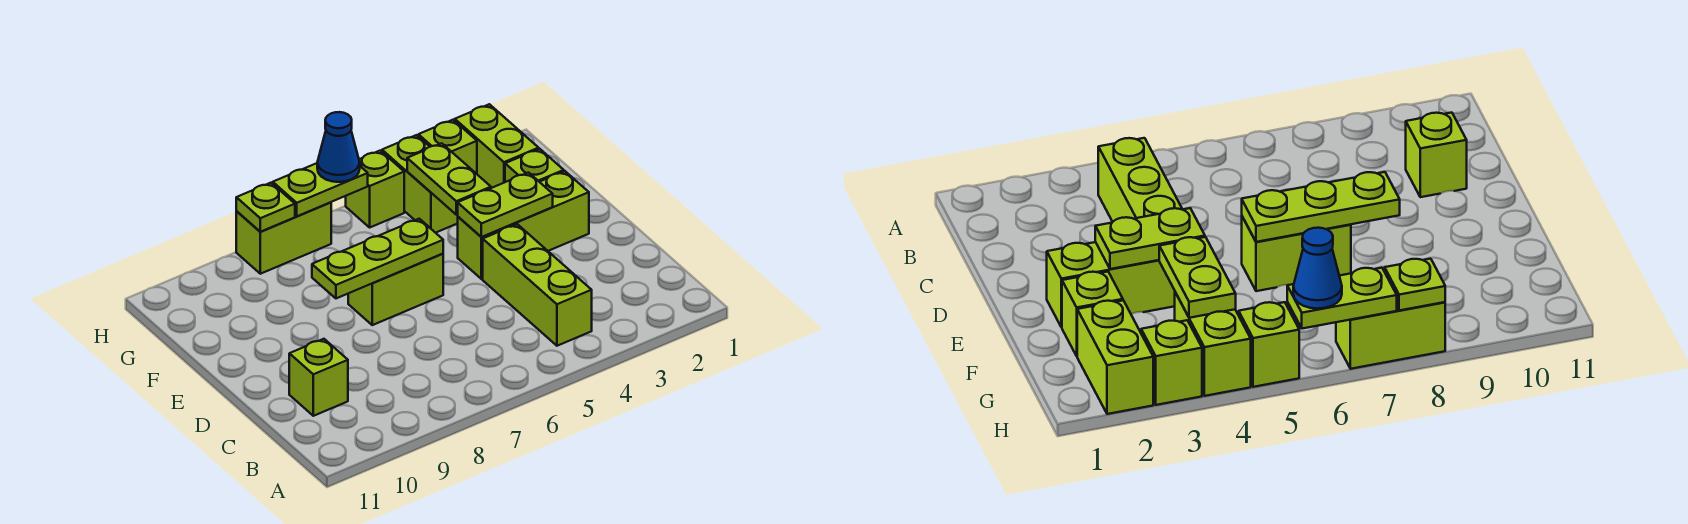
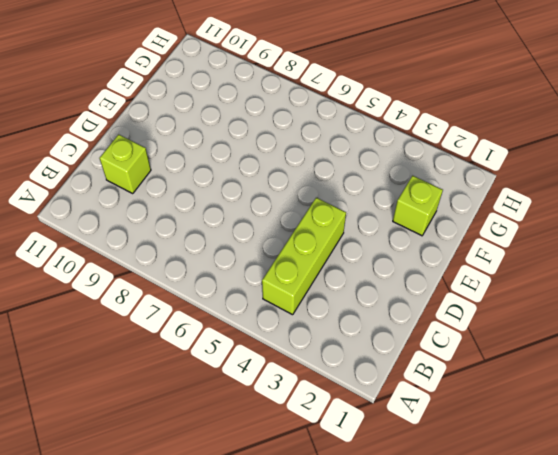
none -> lime brick E2:E4 level 1
none -> lime brick E6:E7 level 1
none -> lime brick G2:H2 level 1

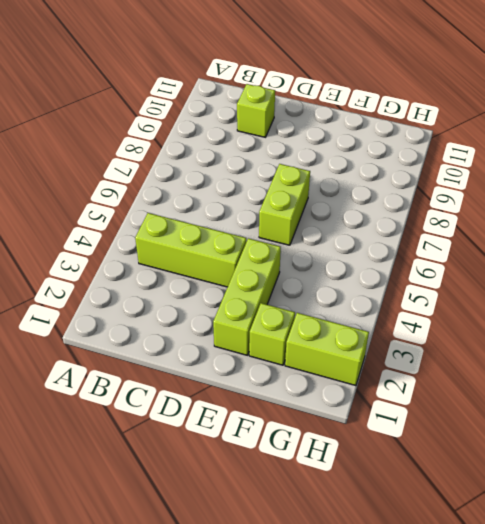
none -> lime brick G4:H4 level 1
none -> lime brick H3 level 1
none -> lime brick H5 level 1

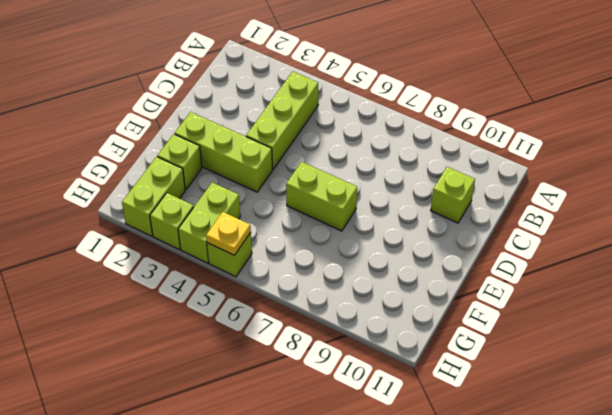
yellow plate H5 level 2 -> none
none -> lime brick H7:H8 level 1
none -> lime plate E3:E4 level 2
none -> lime plate E6:E8 level 2

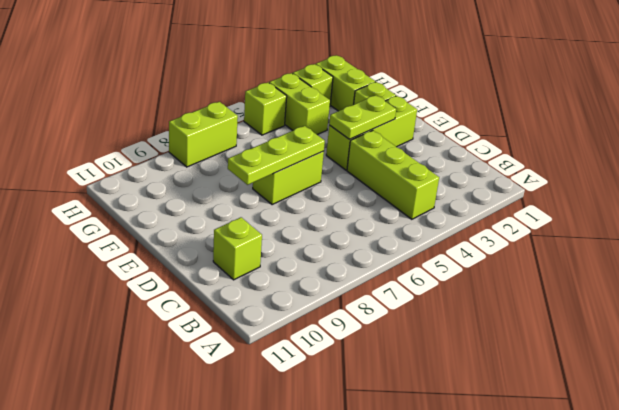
none -> lime plate F4:G4 level 2
none -> lime plate H6:H7 level 2
none -> lime plate H8 level 2

